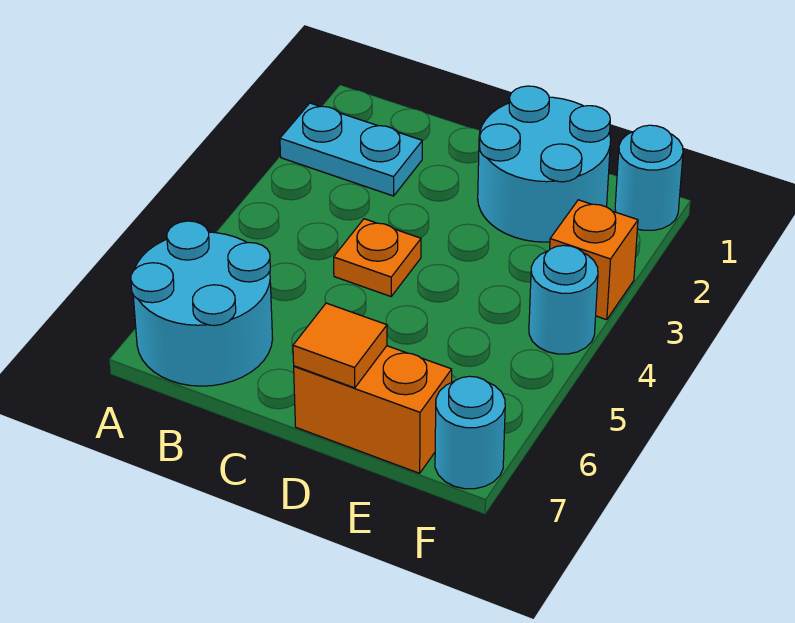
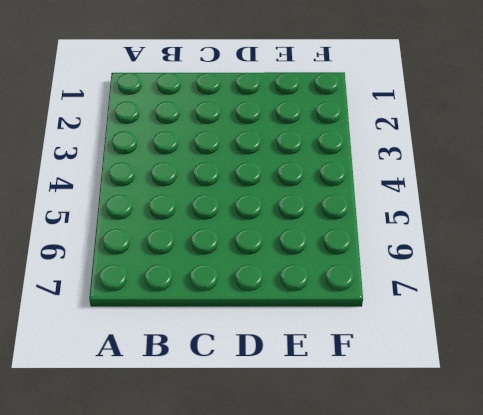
none -> cyan plate A2:B2 level 1
none -> cyan round brick A6:B7 level 1

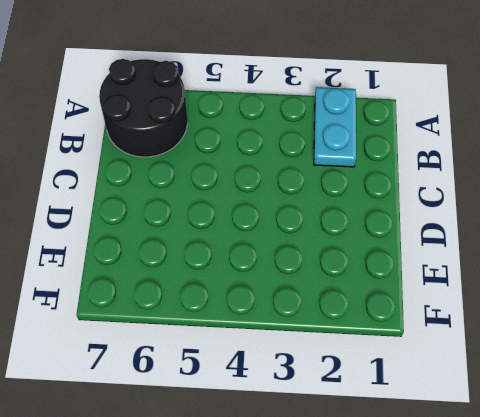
black round brick A6:B7 level 1 -> cyan round brick A6:B7 level 1
none -> orange plate C4 level 1
none -> cyan round brick D1:E2 level 1

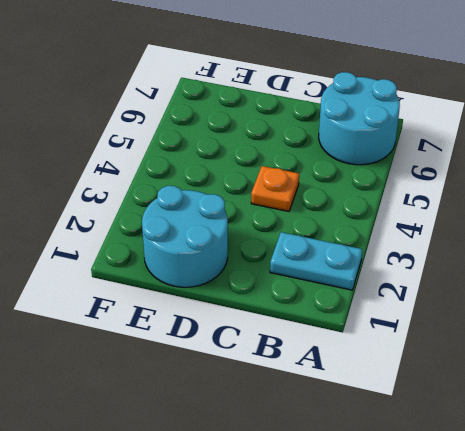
none -> orange brick D7:E7 level 1
none -> cyan round brick F1 level 1

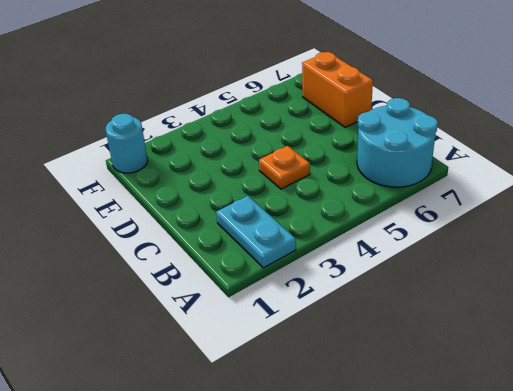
none -> cyan round brick D1:E2 level 1
none -> orange brick F3 level 1

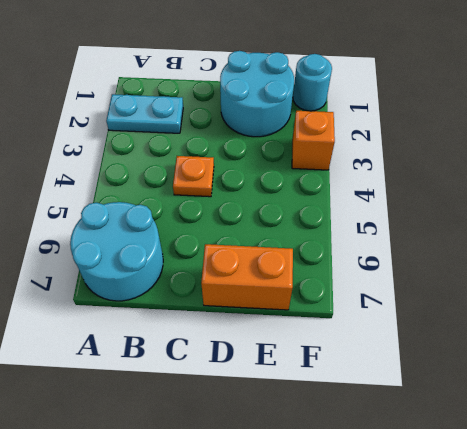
none -> cyan round brick F4 level 1
none -> cyan round brick F7 level 1

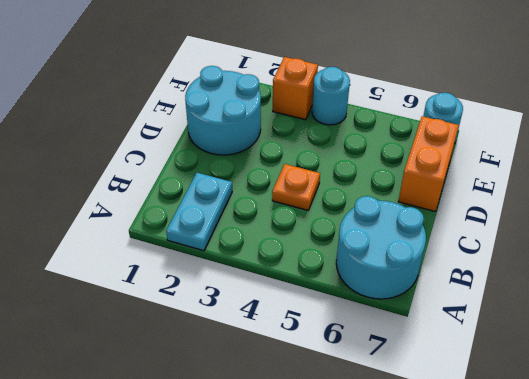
none -> cyan round brick F1 level 1
none -> orange tile D7 level 2

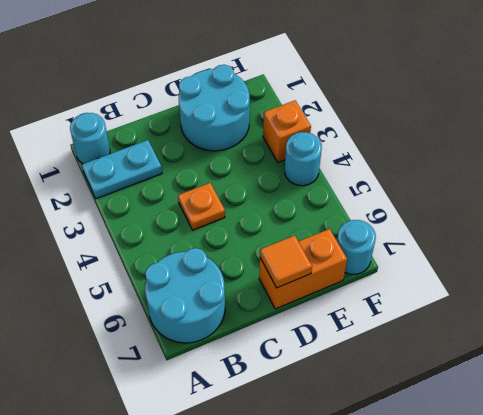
cyan round brick A1 level 1 -> cyan round brick F1 level 1

